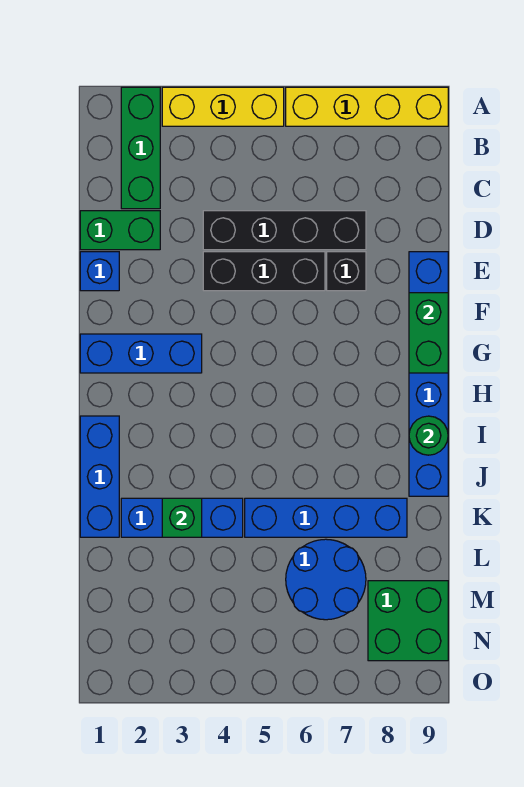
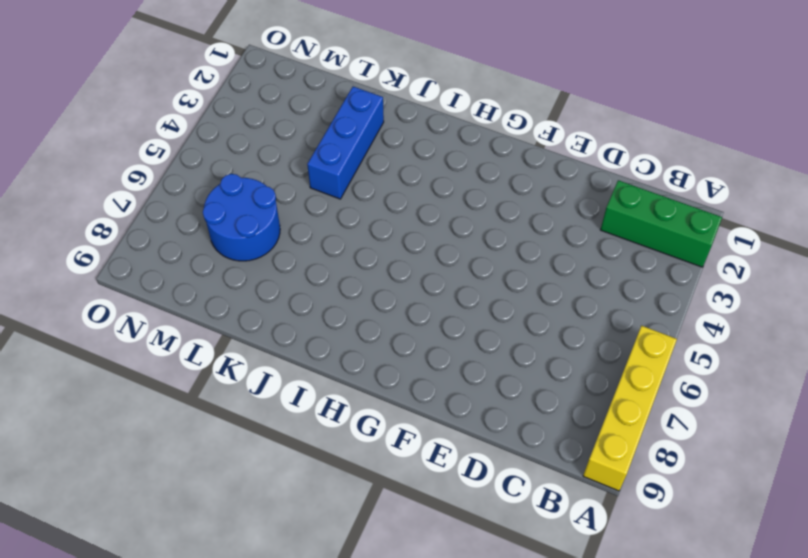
none -> yellow brick A3:A5 level 1
none -> green brick D1:D2 level 1
none -> black brick D4:D7 level 1

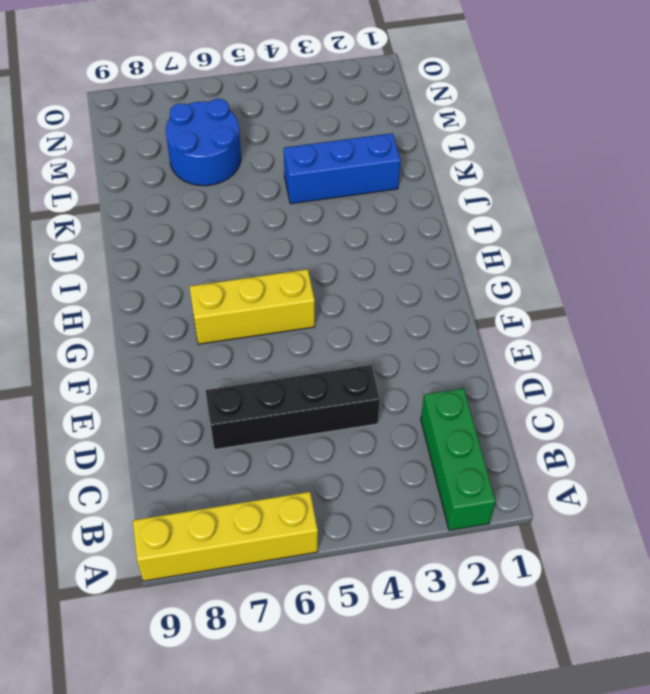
yellow brick G5:G7 level 1 -> yellow brick A3:A5 level 1
none -> green brick D1:D2 level 1
none -> blue brick E1 level 1
none -> black brick E4:E6 level 1

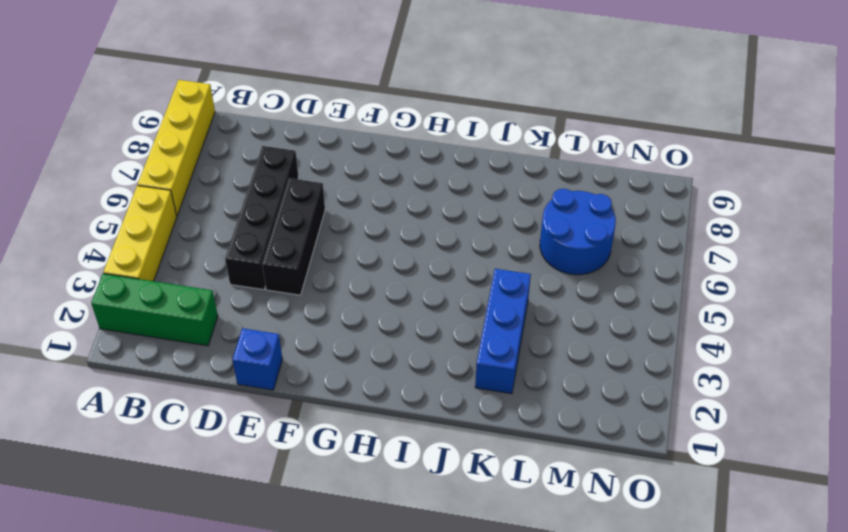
none -> green brick D1:D2 level 1
none -> black brick E7 level 1
none -> blue brick E9:J9 level 1

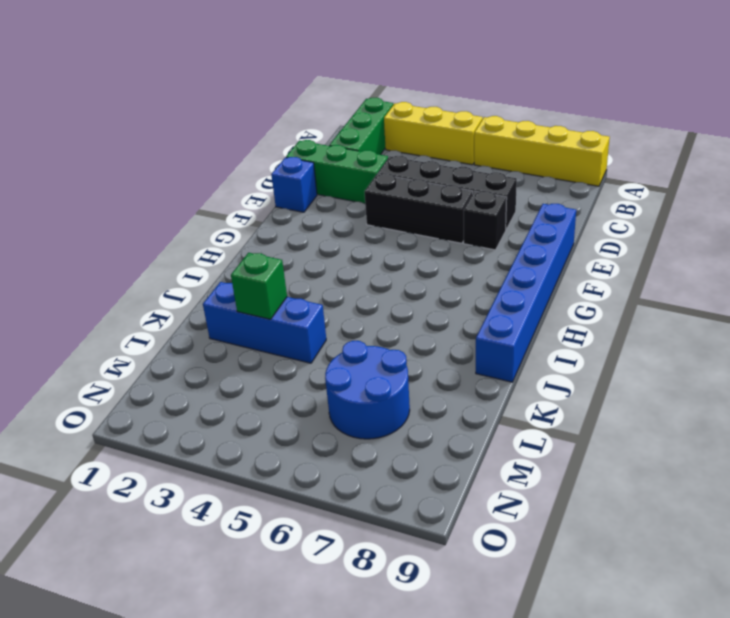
green brick D1:D3 level 1 -> green brick D1:D2 level 1
none -> blue brick G1:G3 level 1
none -> blue brick I1:K1 level 1
none -> blue brick K5:K8 level 1

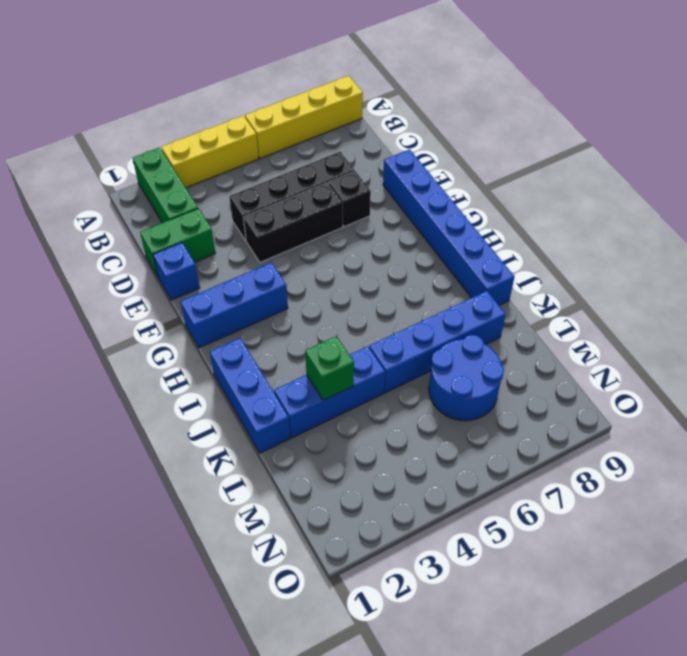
none -> green brick M8:N9 level 1
none -> green brick F9:G9 level 2
none -> green round brick I9 level 2

